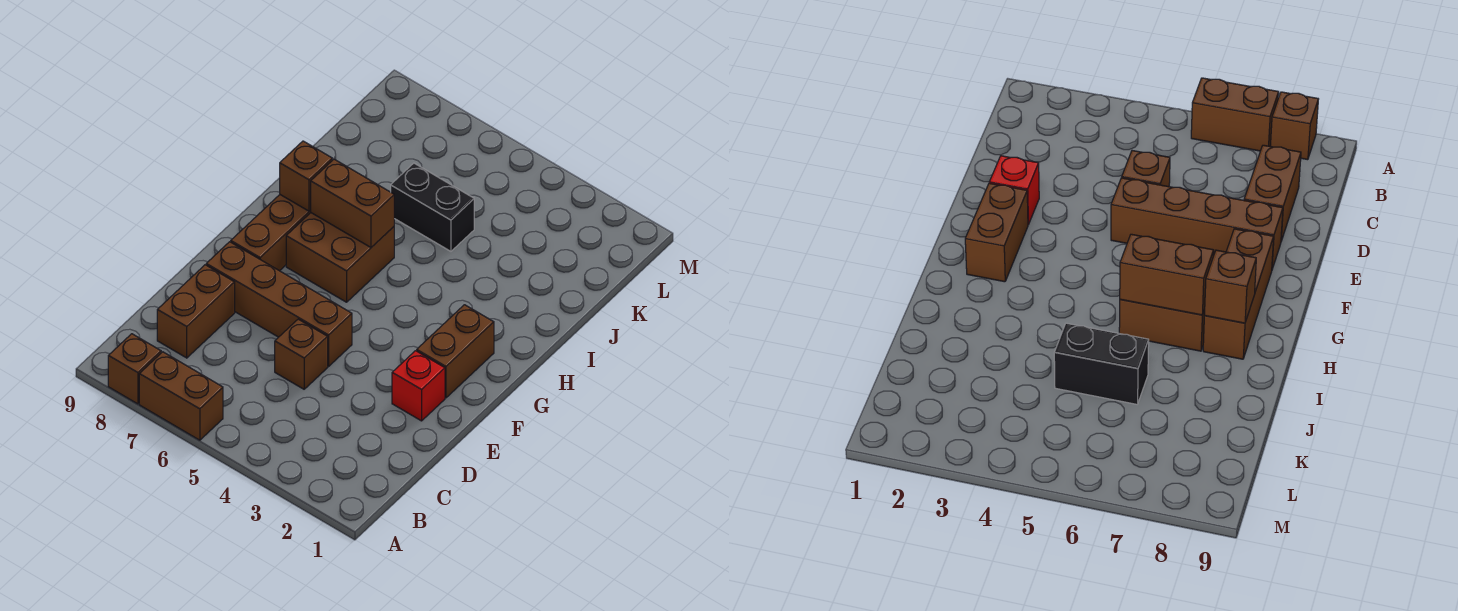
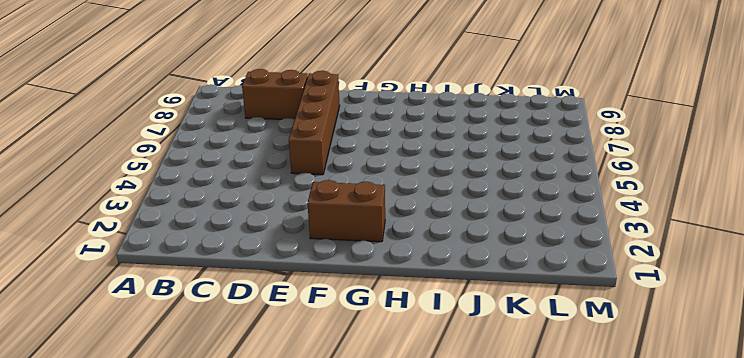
none -> brown brick A6:A7 level 1
none -> brown brick A8 level 1
none -> brown brick D5 level 1

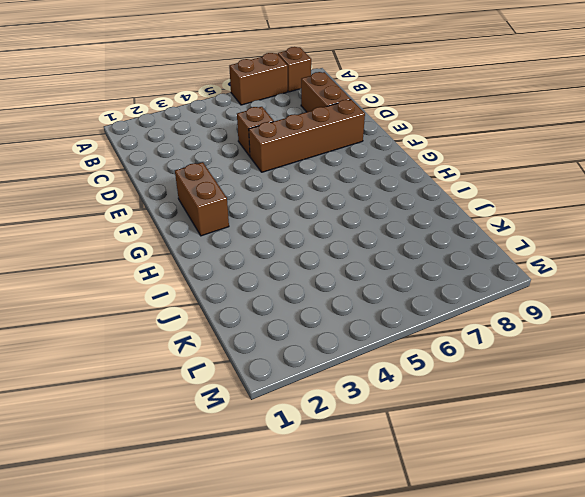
none -> red brick E2 level 1
none -> brown brick F8:H8 level 1
none -> brown brick G6:H7 level 1

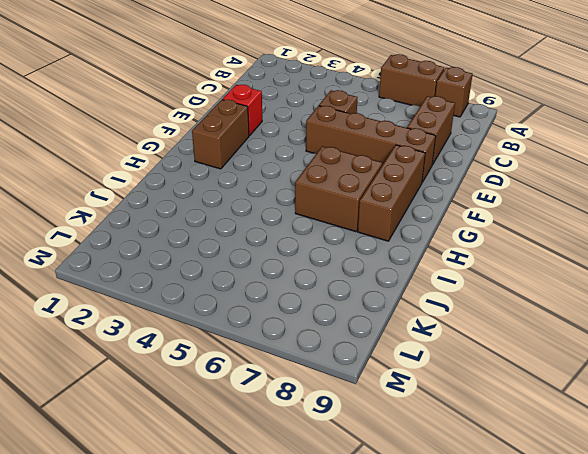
none -> black brick J5:J6 level 1
none -> brown brick H6:H7 level 2
none -> brown brick H8 level 2

